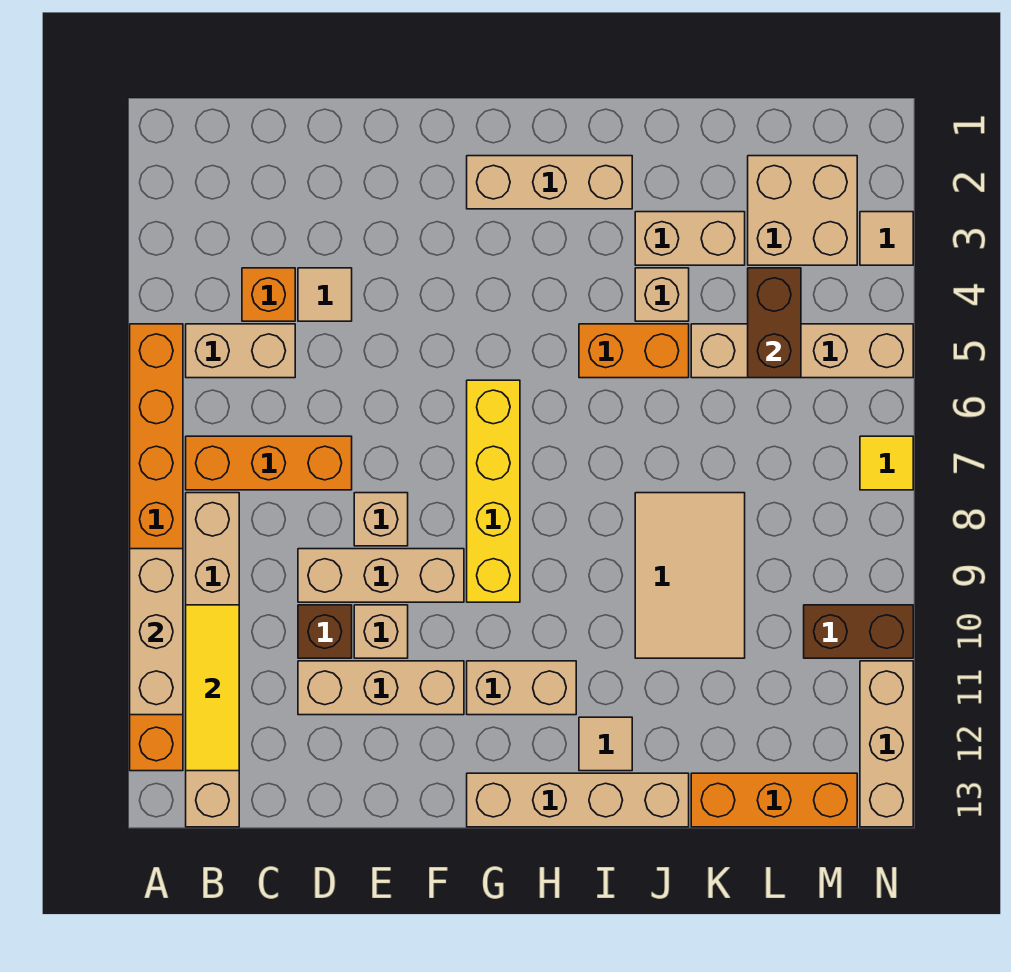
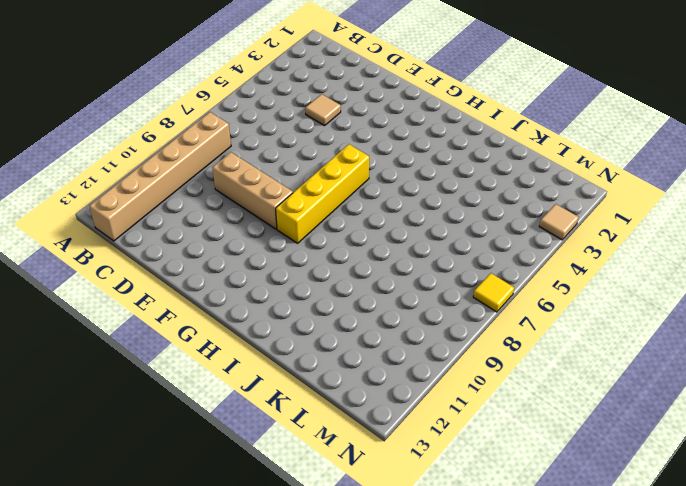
none -> orange brick A5:A12 level 1
none -> tan brick B5:C5 level 1
none -> orange brick B7:D7 level 1
none -> orange brick C4 level 1

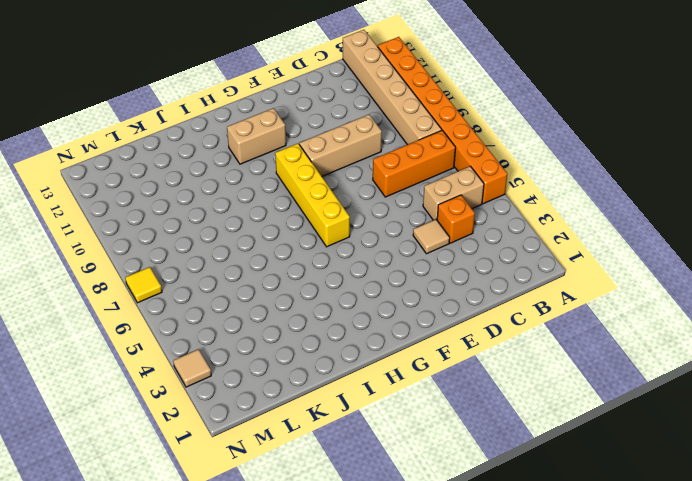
none -> brown brick D10 level 1
none -> tan brick D11:F11 level 1
none -> tan brick E8 level 1
none -> tan brick E10 level 1

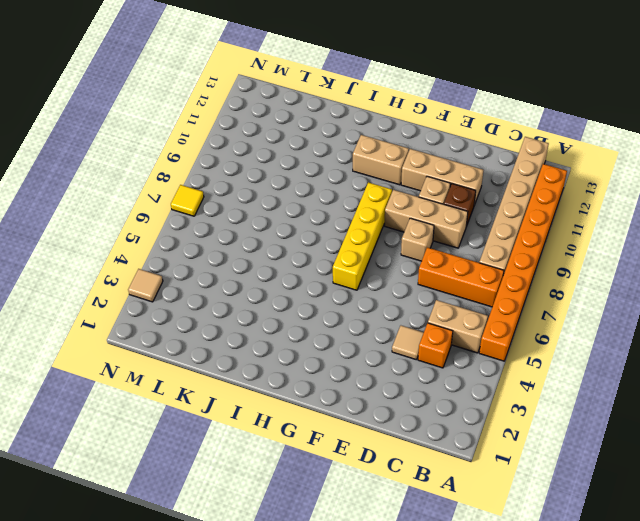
none -> tan brick G2:I2 level 1
none -> tan brick G13:J13 level 1
none -> orange brick I5:J5 level 1
none -> tan tile I12 level 1

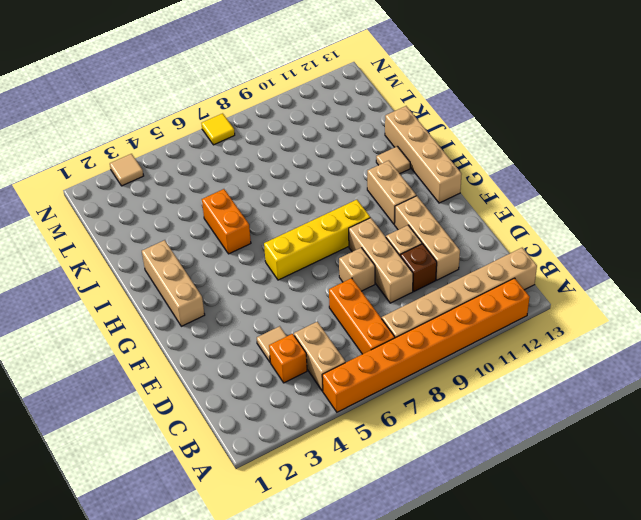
none -> tan brick J3:K3 level 1
none -> tan brick J4 level 1
none -> tan tile J8:K10 level 1
none -> tan brick K5:N5 level 1

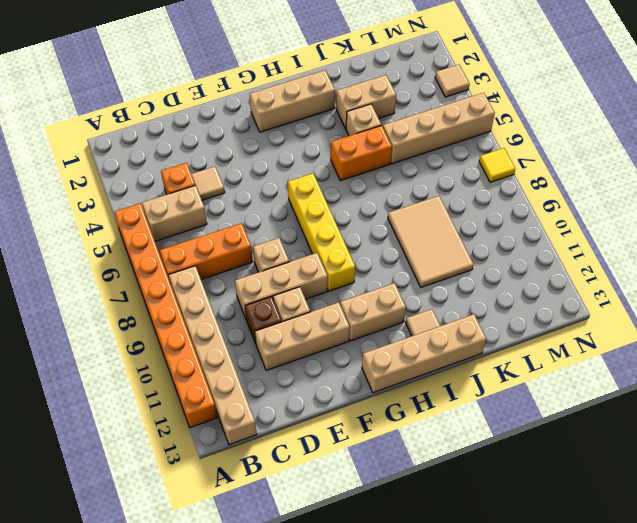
none -> orange brick K13:M13 level 1
none -> tan brick L2:M3 level 1
none -> brown brick M10:N10 level 1
none -> tan brick N11:N13 level 1

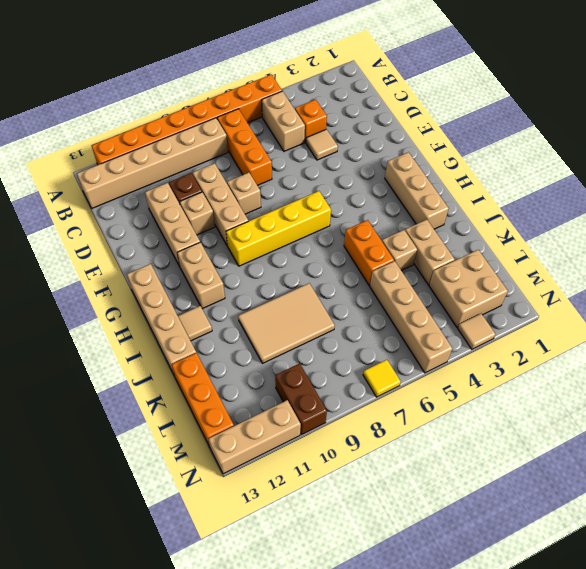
none -> tan brick A9:A11 level 2
none -> yellow tile B10:B12 level 2
none -> brown brick L4:L5 level 2

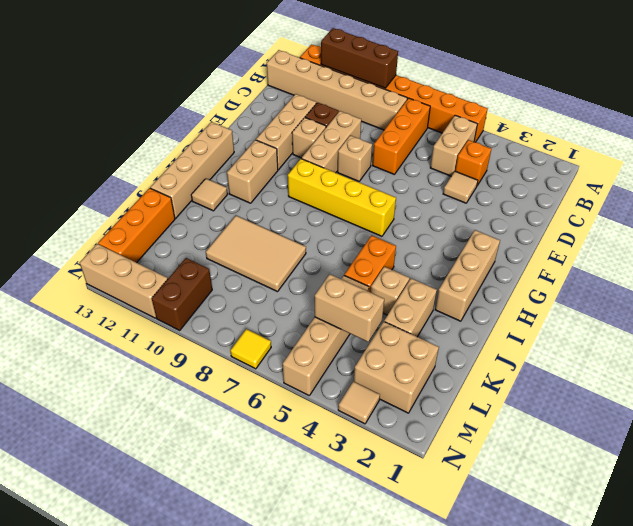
brown brick A9:A11 level 2 -> tan brick A9:A11 level 2
tan brick L4:L5 level 2 -> brown brick L4:L5 level 2
none -> yellow tile B10:B12 level 2

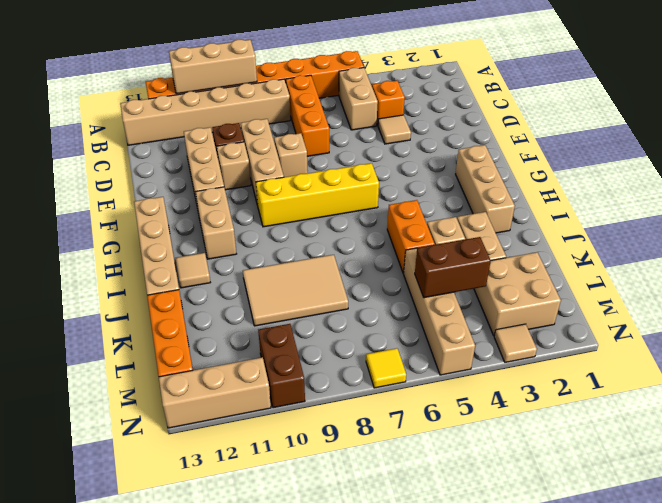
none -> yellow tile B10:B12 level 2

